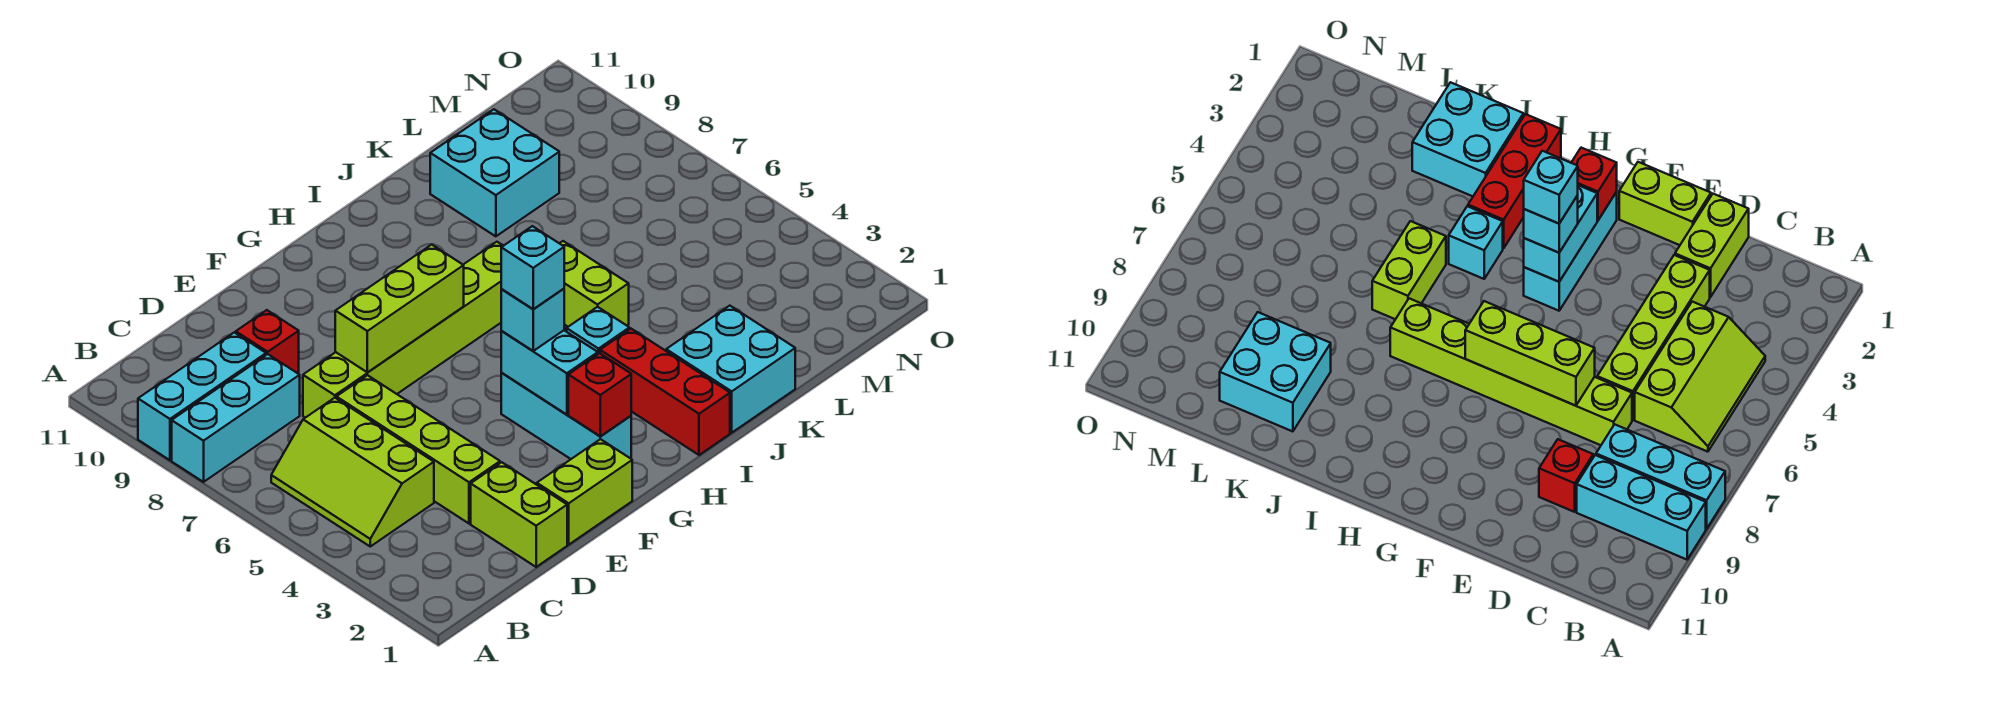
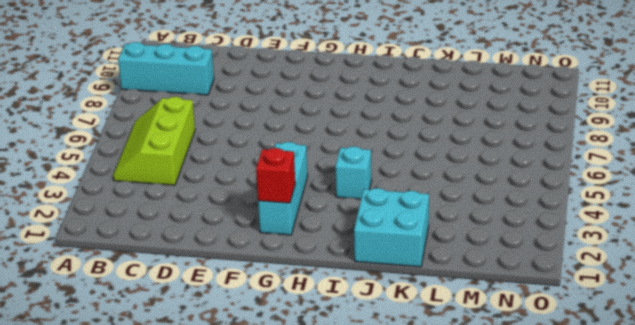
none -> cyan brick A8:C8 level 1
none -> lime brick D1:D2 level 1
none -> lime brick D3:D6 level 1

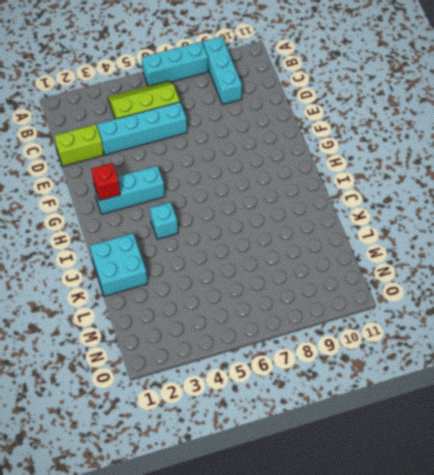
cyan brick A6:A8 level 1 -> cyan brick A8:C8 level 1
cyan brick D3:D6 level 1 -> lime brick D3:D6 level 1
none -> lime brick D7:I7 level 1
none -> red brick D9 level 1
none -> lime brick E1:F1 level 1

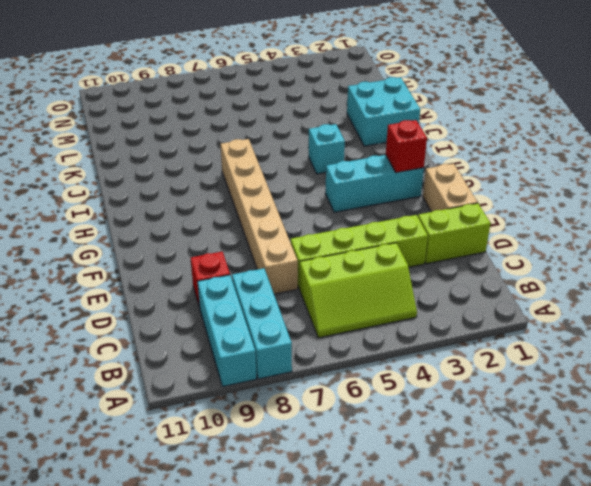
tan brick D7:I7 level 1 -> lime brick D7:I7 level 1
tan brick E1:F1 level 1 -> lime brick E1:F1 level 1
none -> red brick I1:I3 level 1
none -> lime brick J5:J6 level 1
none -> cyan brick K9:L10 level 1

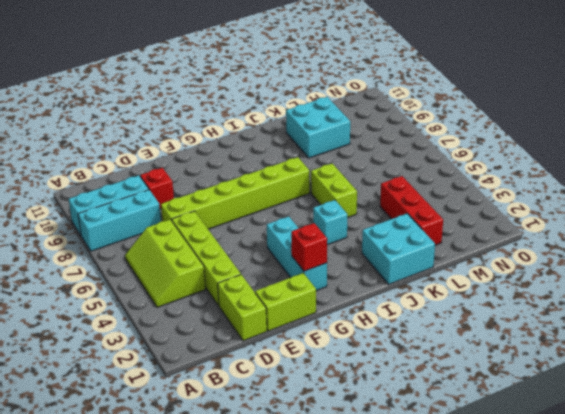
red brick L2:L4 level 1 -> red brick I1:I3 level 1
none -> lime brick E7:G7 level 2
none -> cyan brick G3:G4 level 2
none -> cyan brick G4 level 3

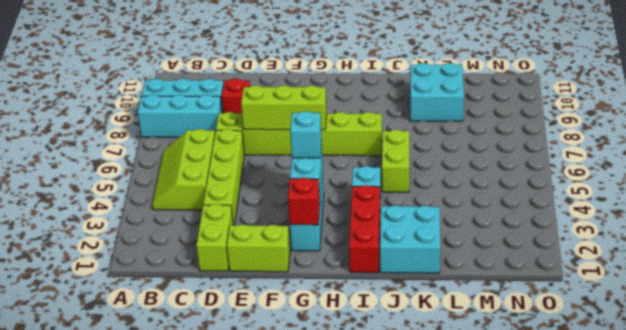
none -> cyan brick G4 level 4

